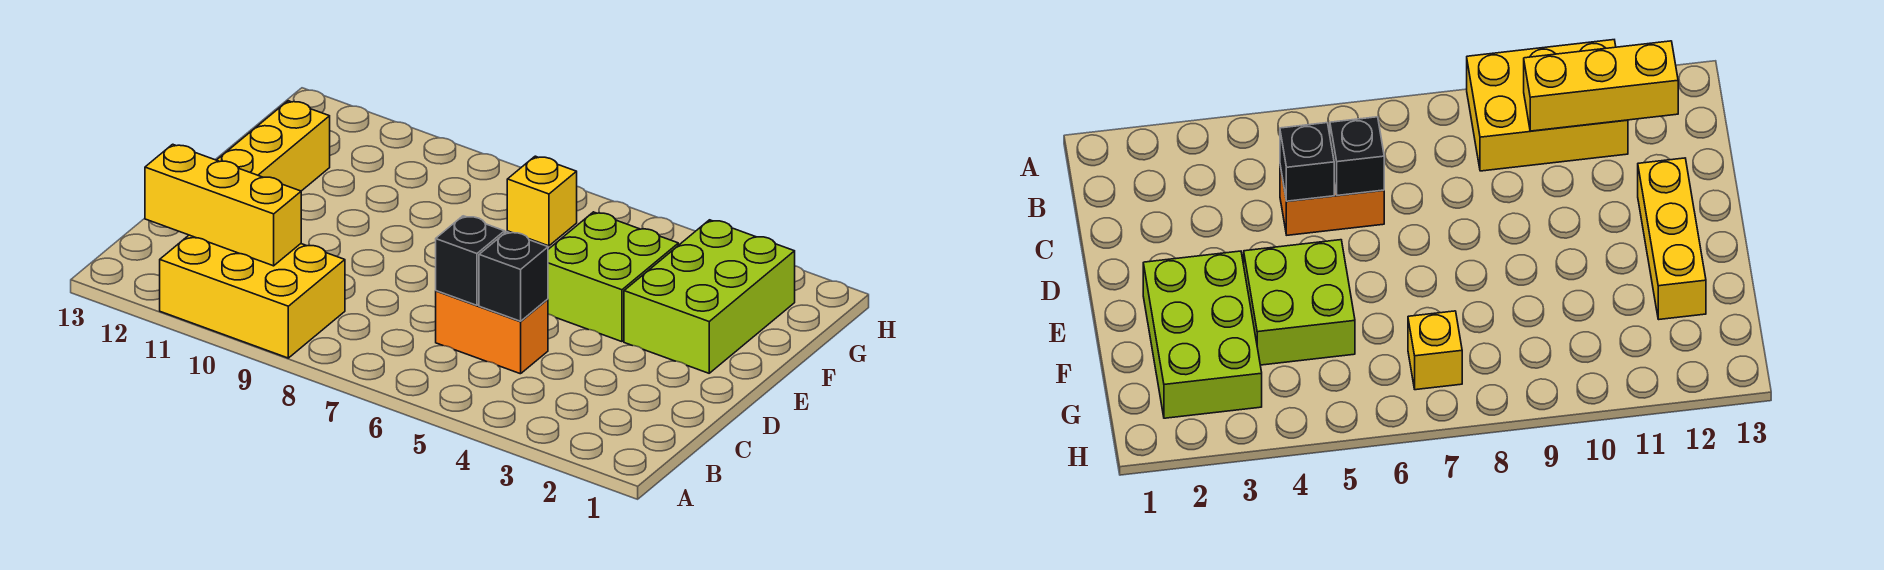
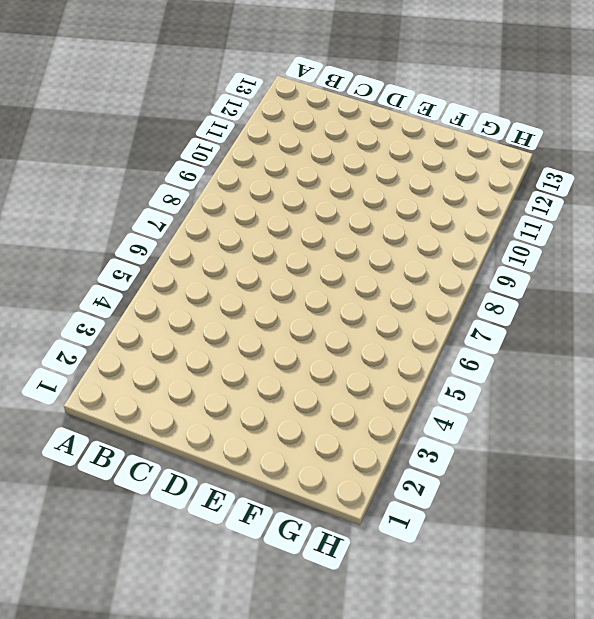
none -> yellow brick A9:B11 level 1
none -> orange brick C5:C6 level 1

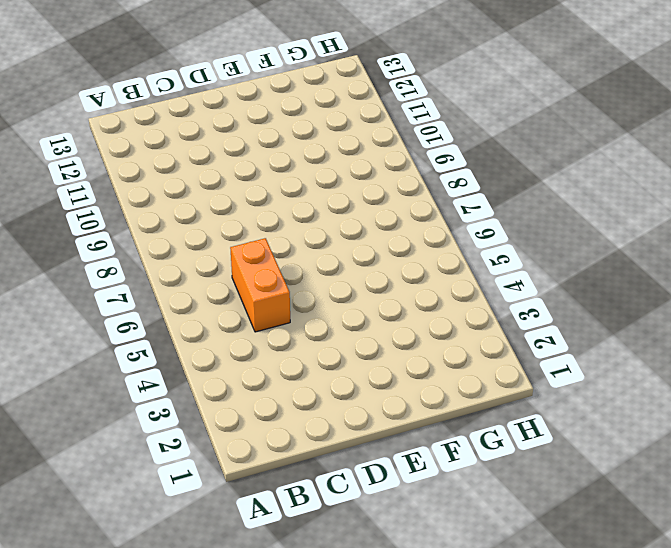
none -> yellow brick A9:B11 level 1
none -> yellow brick D12:F12 level 1

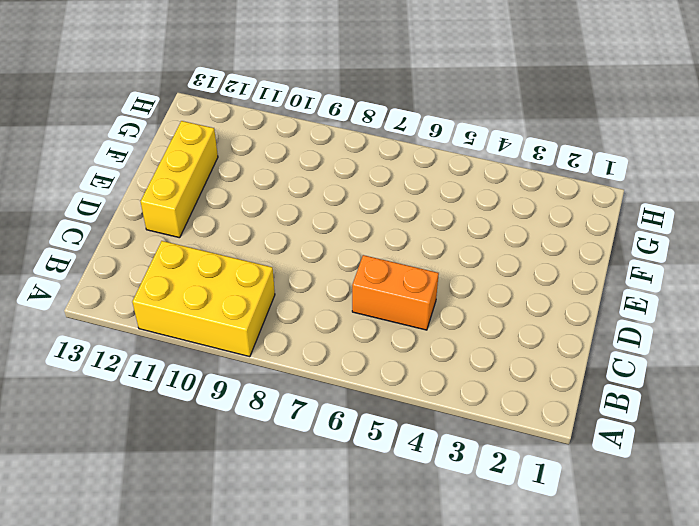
none -> lime brick E2:G3 level 1
none -> lime brick E4:F5 level 1

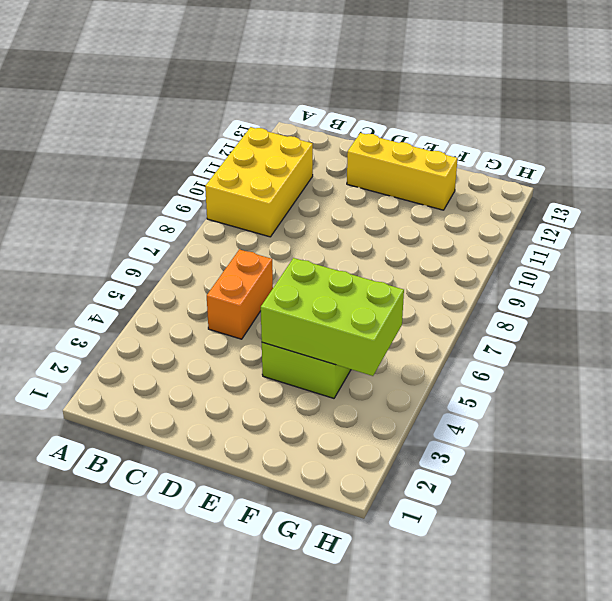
lime brick E4:G5 level 2 -> lime brick E2:G3 level 1
none -> yellow brick G7 level 1
none -> yellow brick B10:B12 level 2

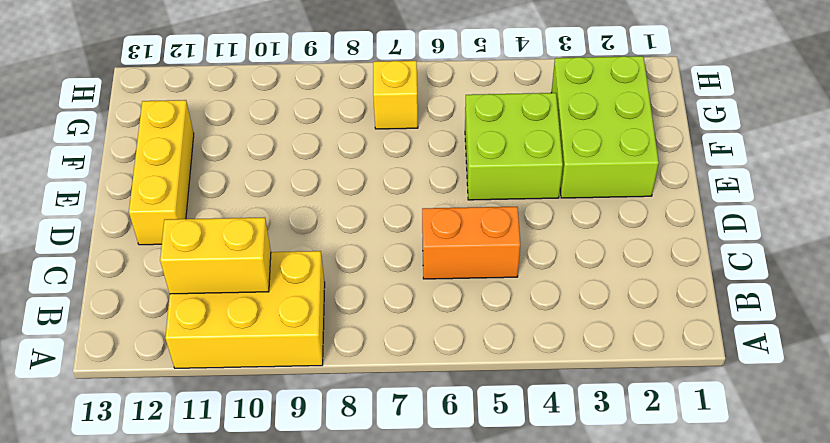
yellow brick B10:B11 level 2 -> yellow brick B10:B12 level 2
none -> black brick C5 level 2
none -> black brick C6 level 2

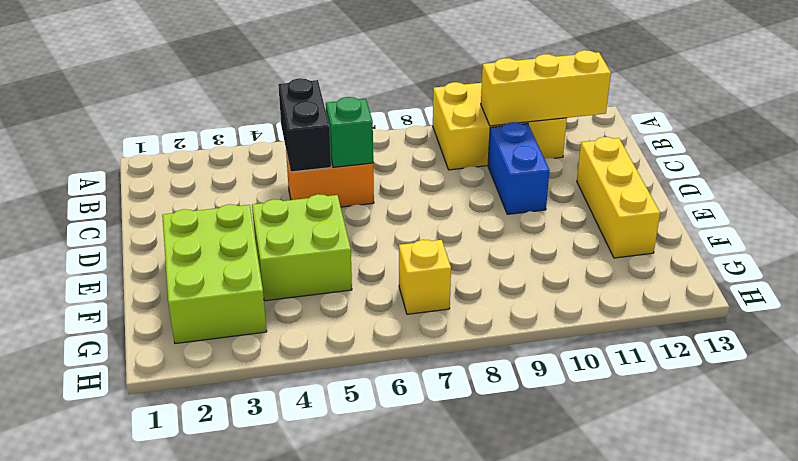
black brick B5:C5 level 2 -> black brick C5 level 2
green brick C6 level 2 -> black brick C6 level 2
blue brick C10:D10 level 1 -> none

